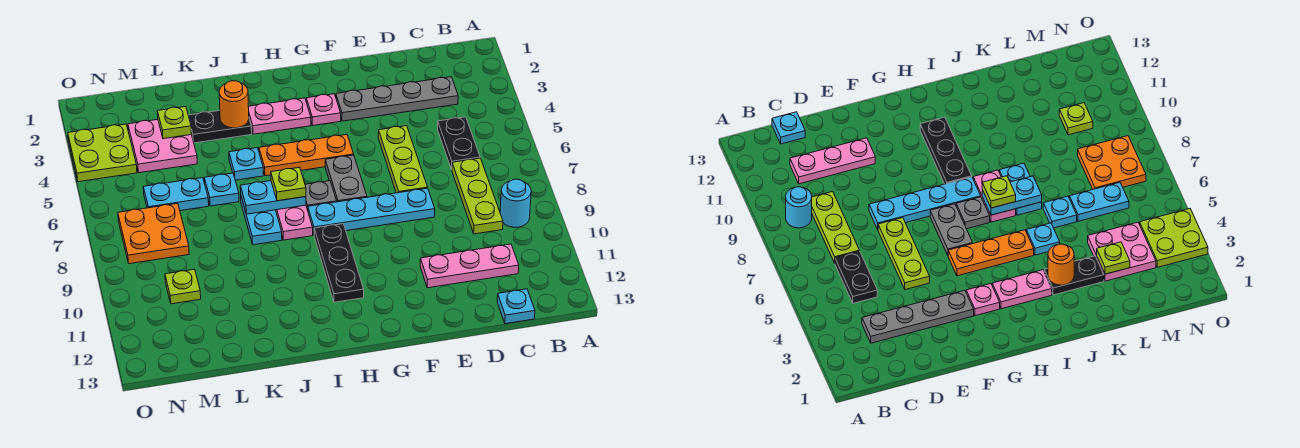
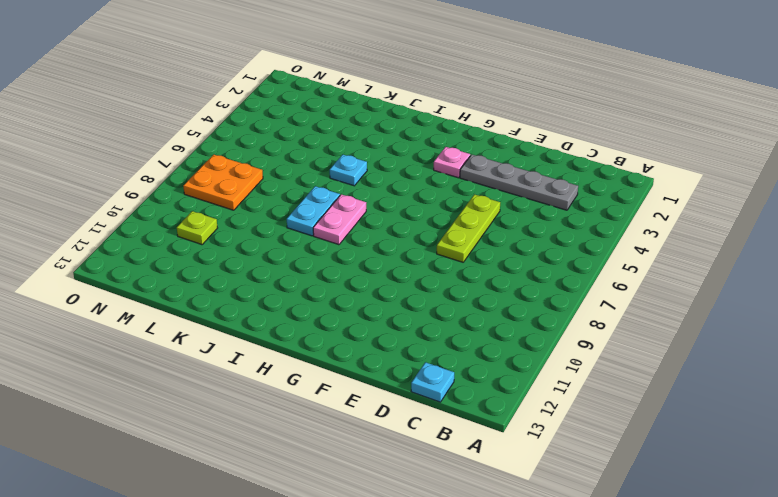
none -> cyan round brick B9 level 1
none -> black plate C5:C6 level 1
none -> lime plate C7:C9 level 1

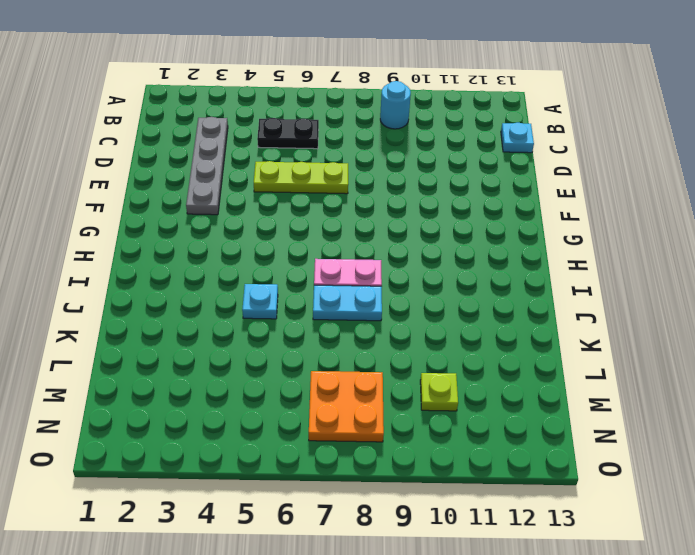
none -> lime plate C7:C9 level 1
none -> pink plate C11:E11 level 1
none -> cyan plate E8:H8 level 1

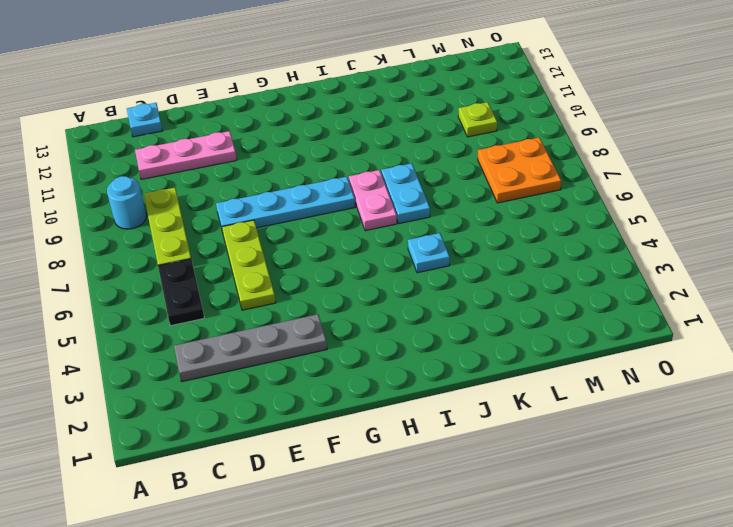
none -> pink plate G3 level 1
none -> orange plate G5:I5 level 1
none -> grey plate G6:G7 level 1

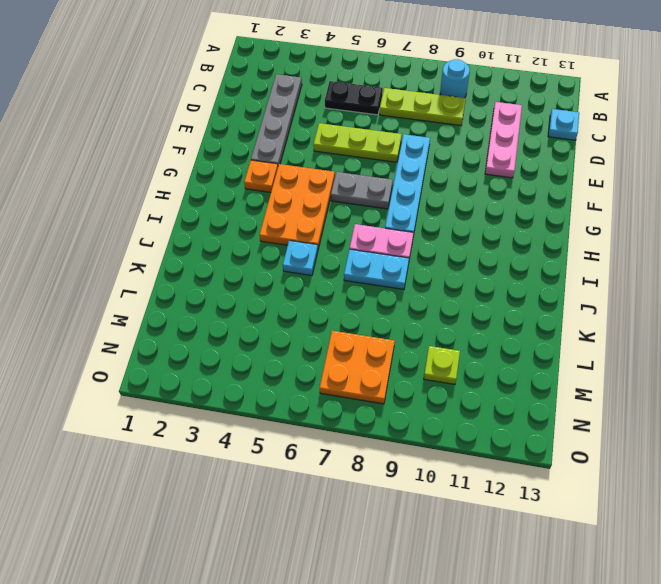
orange plate G3 level 1 -> pink plate G3 level 1
orange plate G4:I5 level 1 -> orange plate G5:I5 level 1
none -> pink plate H3:I3 level 1
none -> grey plate H7 level 1
none -> black plate H9:H11 level 1

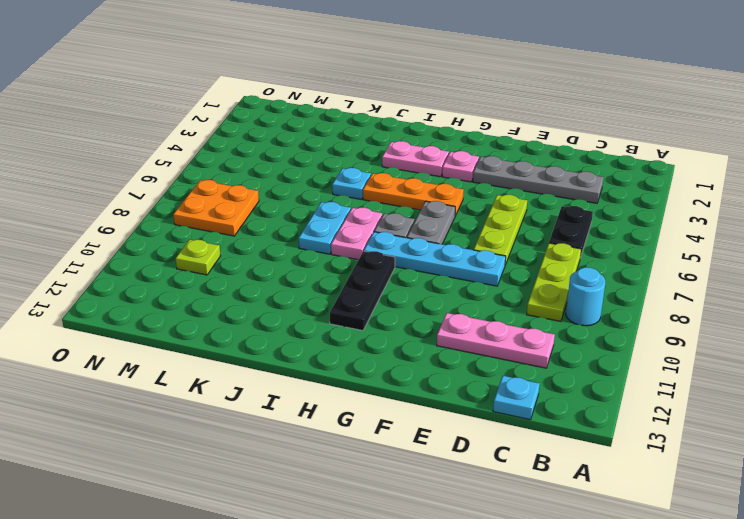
none -> black plate J3:K3 level 1
none -> cyan plate K6 level 1
none -> pink plate L3:M4 level 1

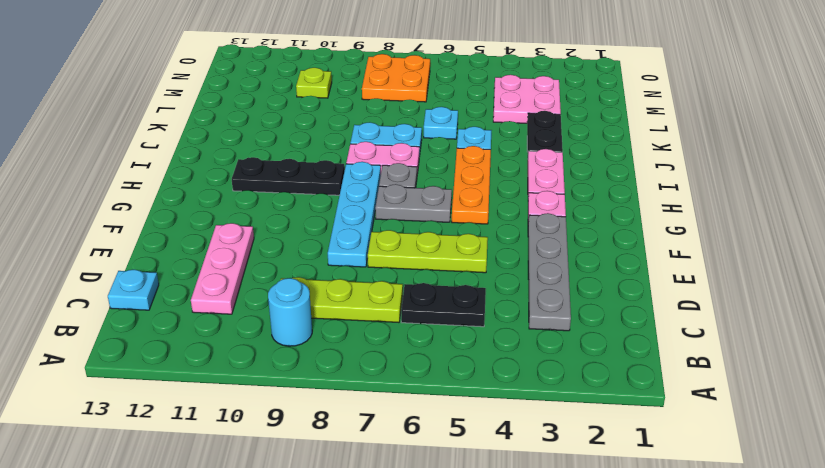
none -> cyan plate L6:M6 level 1
none -> lime plate N3:O4 level 1
none -> cyan plate I7:J7 level 2

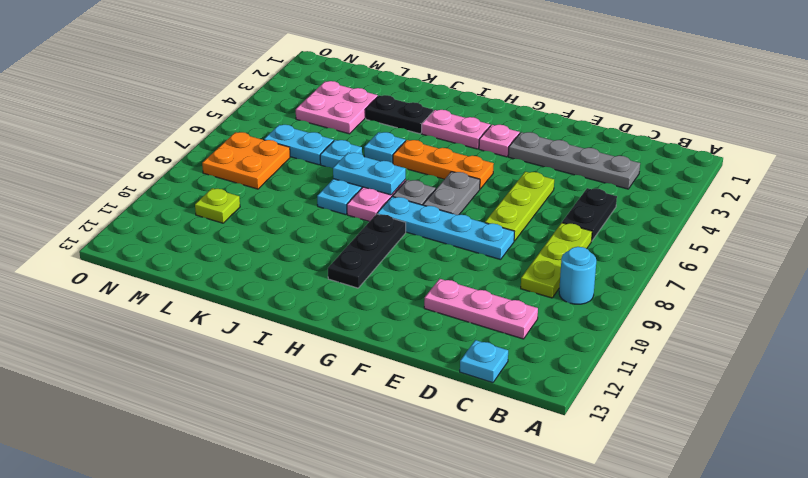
none -> lime plate N3:O4 level 1
none -> orange round brick J3 level 2
none -> lime plate L3 level 2

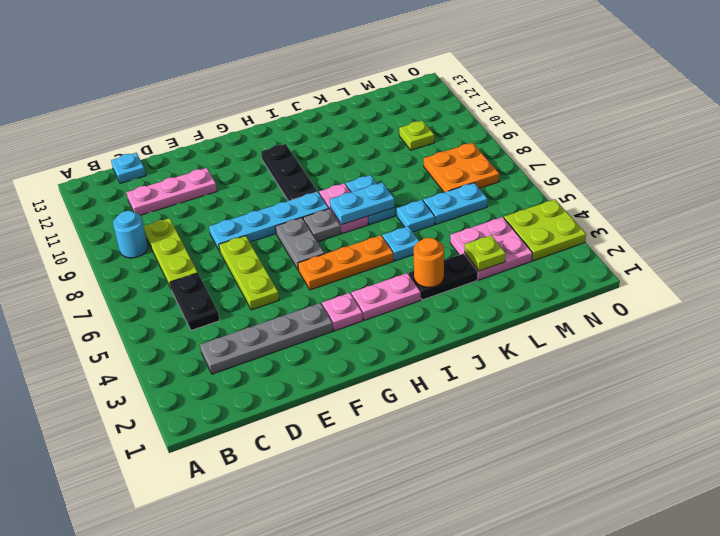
none -> lime plate I7 level 3

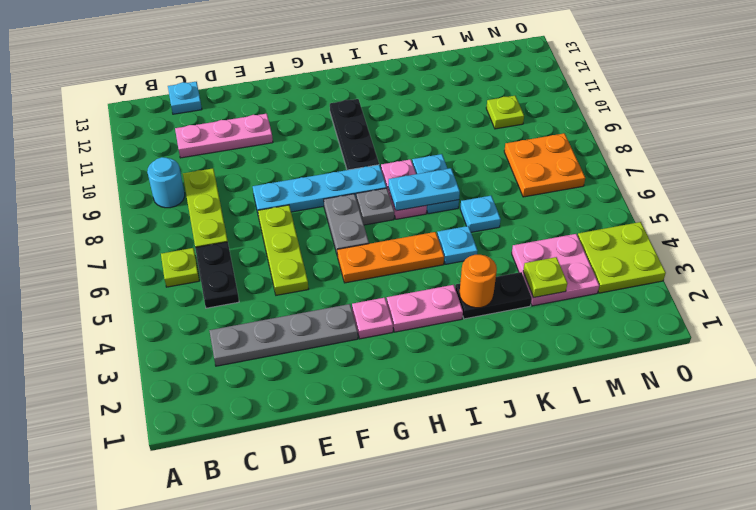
lime plate B6 level 1 -> lime plate I7 level 3
none -> cyan plate L6:M6 level 1

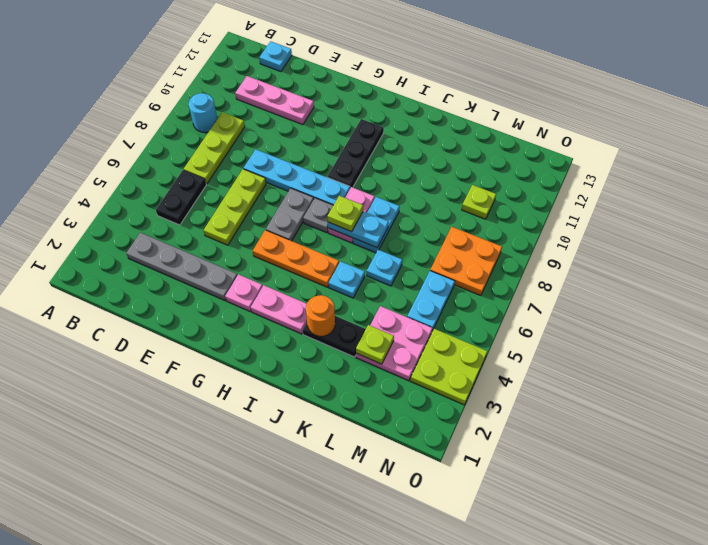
cyan plate M5:M6 level 1 -> cyan plate L6:M6 level 1

